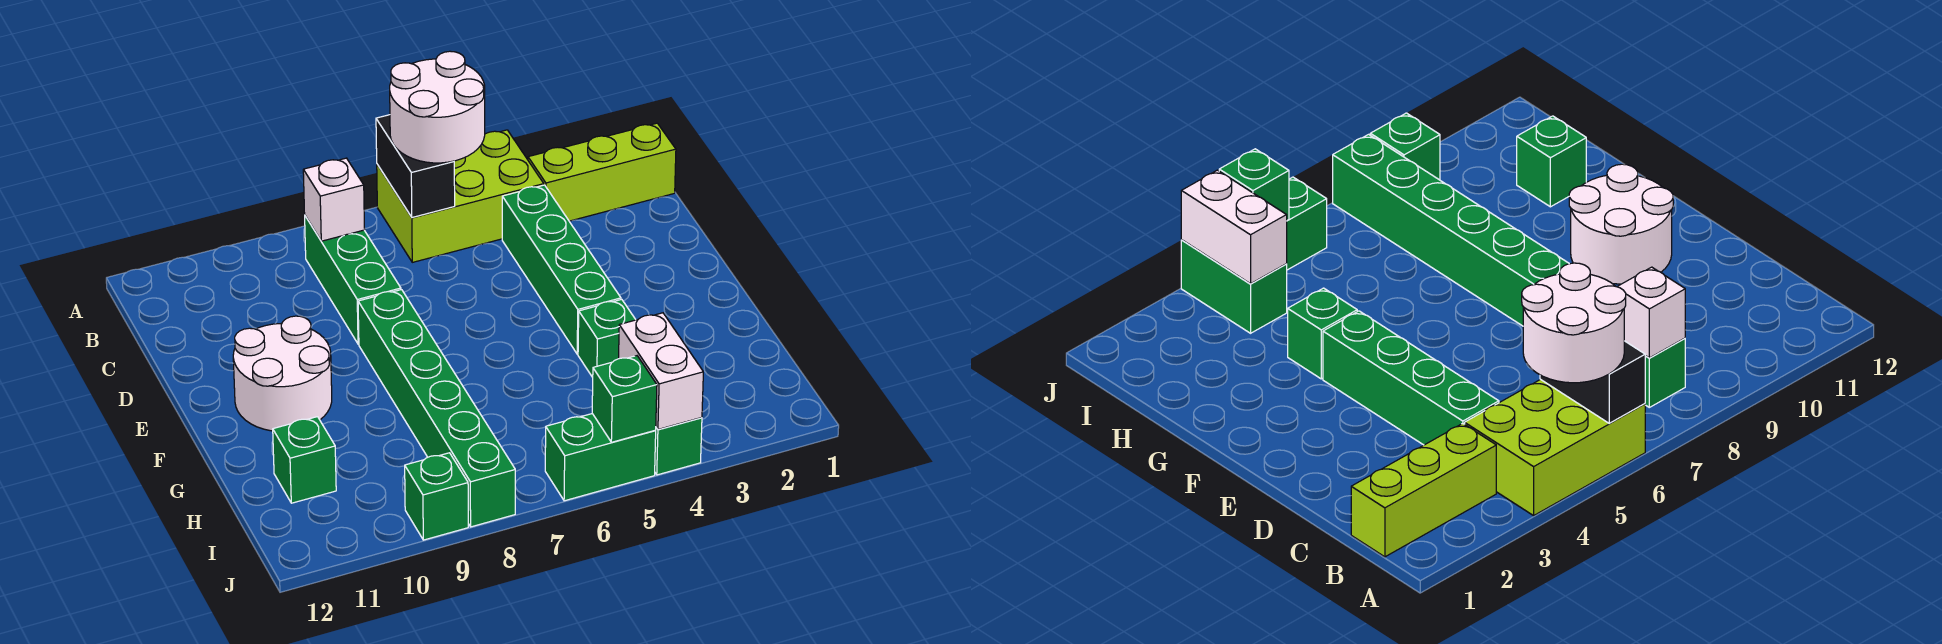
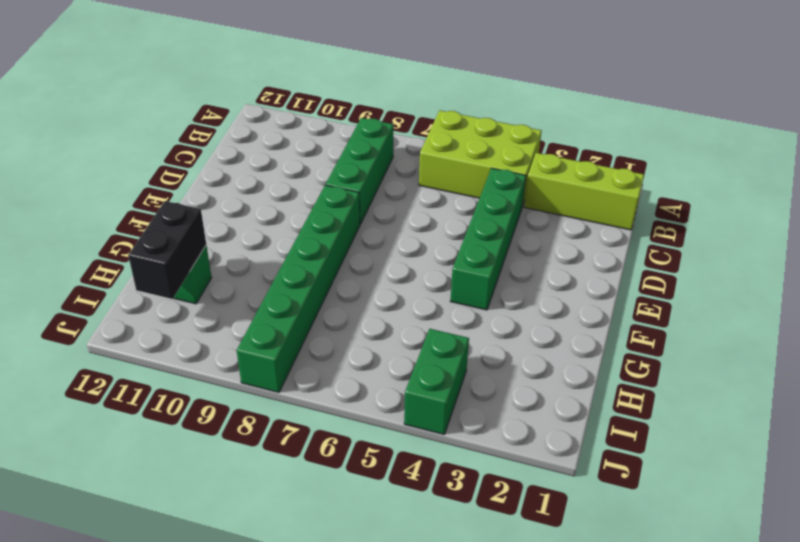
black brick H11:I11 level 2 -> black brick A6:B6 level 2
none -> white round brick E10:F11 level 1
none -> green brick G4 level 1
none -> green brick J5:J6 level 1

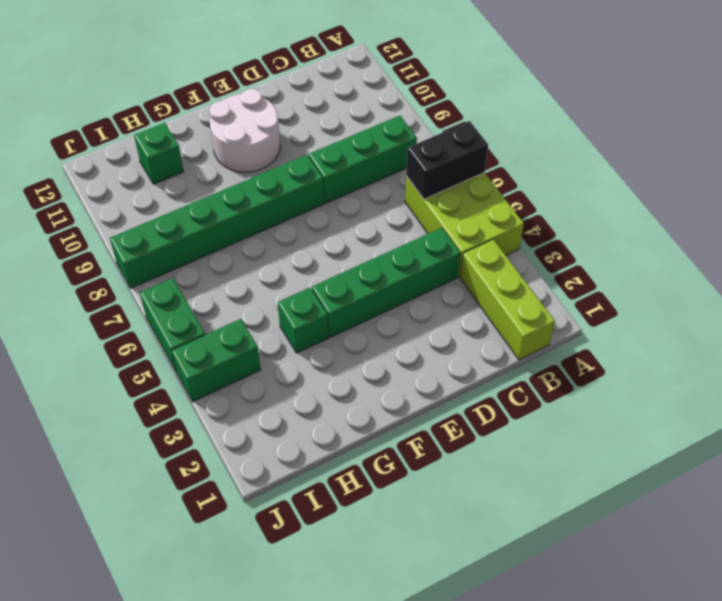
none -> green brick J9 level 1
none -> white brick B8 level 2
none -> white brick I4:J4 level 2

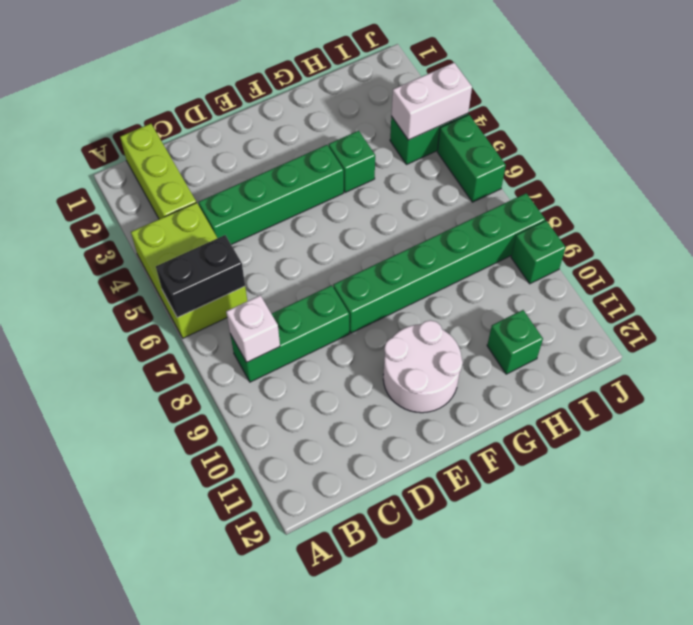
none -> green brick J5 level 2
none -> white round brick A5:B6 level 3

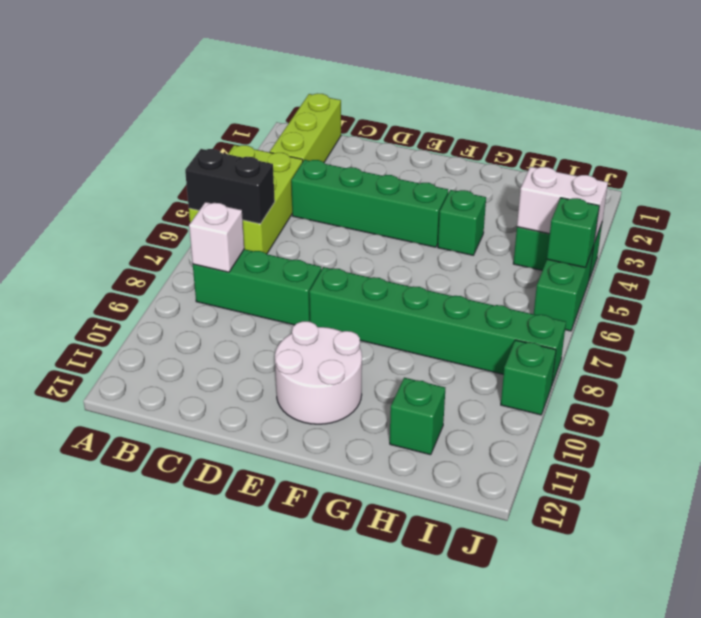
none -> white round brick A5:B6 level 3

